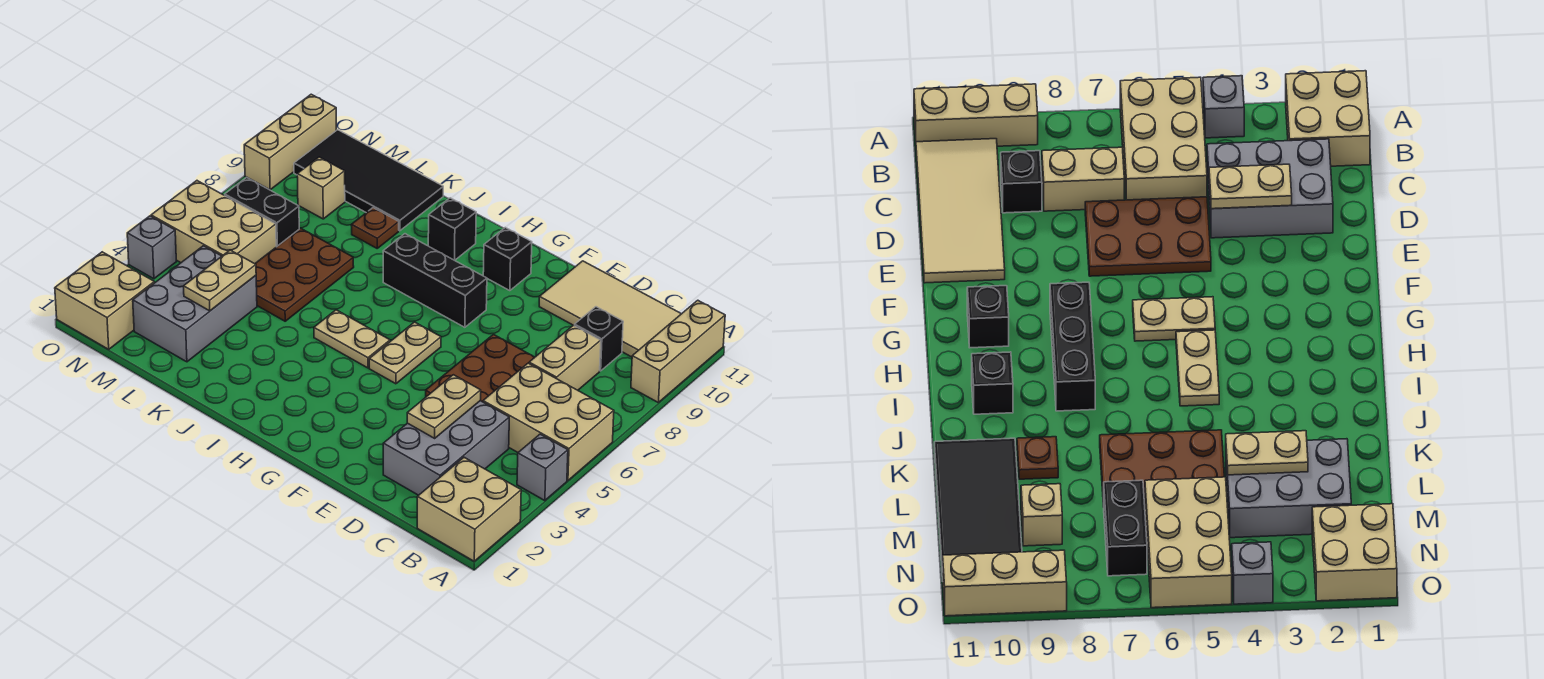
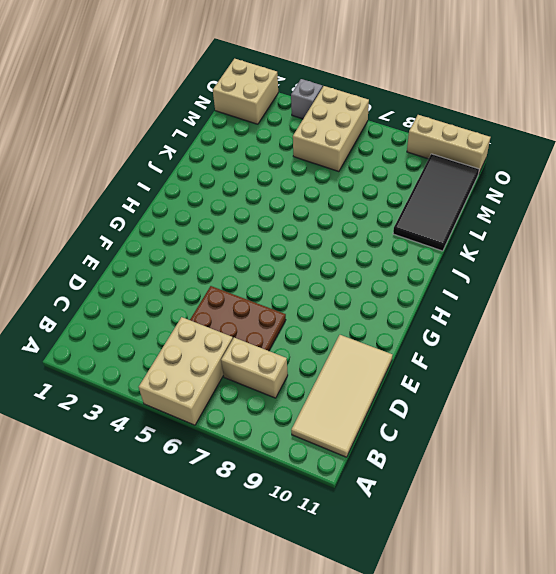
none -> tan brick A1:B2 level 1
none -> grey brick A4 level 1
none -> tan brick A9:A11 level 1

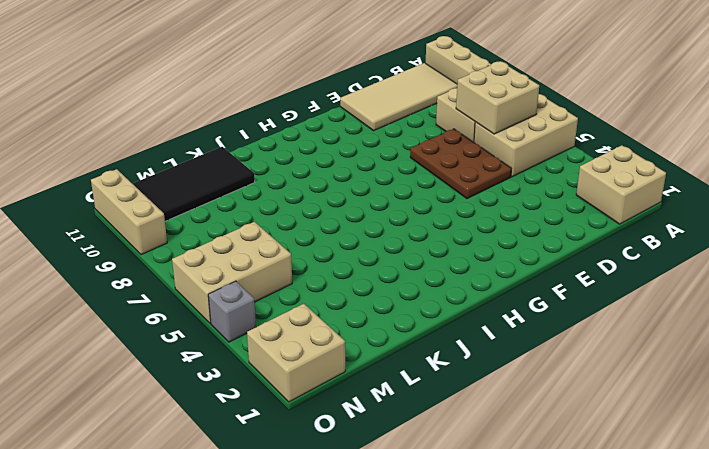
tan brick B6:C7 level 2 -> none
none -> grey brick A4 level 1
none -> grey brick C2:D4 level 1
none -> black brick C9 level 1

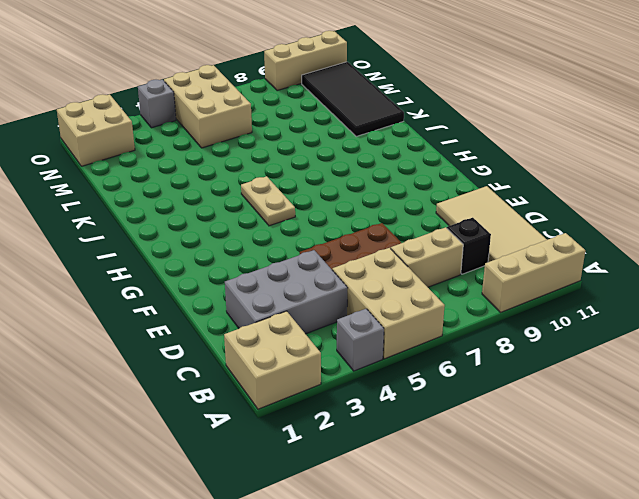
none -> tan plate G5:G6 level 1
none -> black brick G8:I8 level 1
none -> black brick G10 level 1

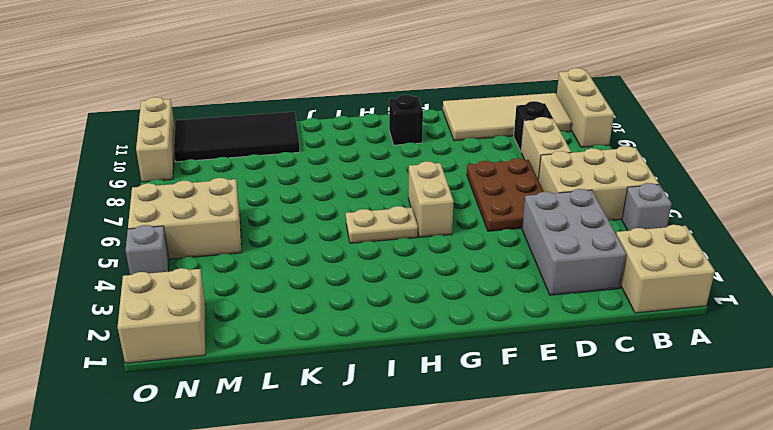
tan brick G5:G6 level 1 -> tan plate G5:G6 level 1
none -> black brick G8:I8 level 1
none -> black brick I10 level 1
none -> brown plate K5:L7 level 1

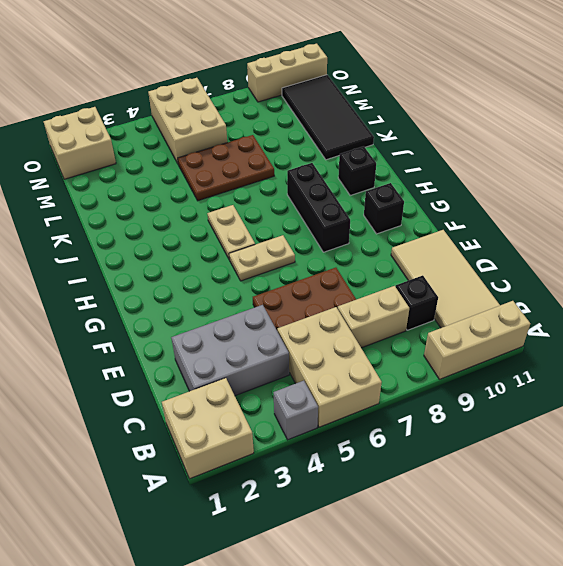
none -> brown plate K9 level 1
none -> grey brick L2:M4 level 1
none -> black brick M7:N7 level 1

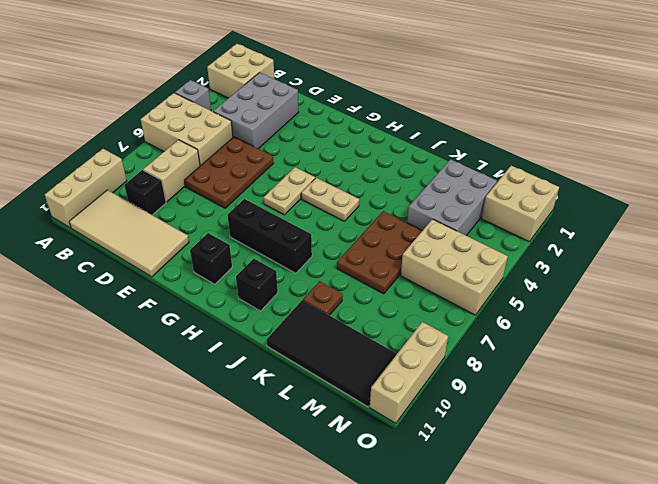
none -> black brick M7:N7 level 1
none -> tan brick M9 level 1
none -> grey brick O4 level 1

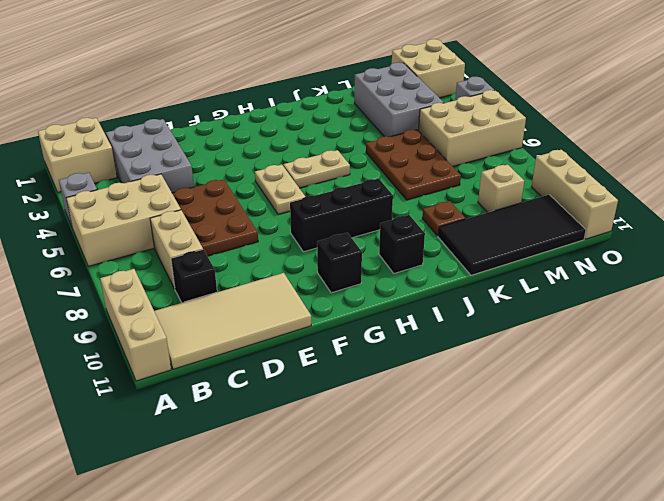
none -> black brick M7:N7 level 1
none -> tan plate D3:D4 level 2
none -> tan plate L3:L4 level 2

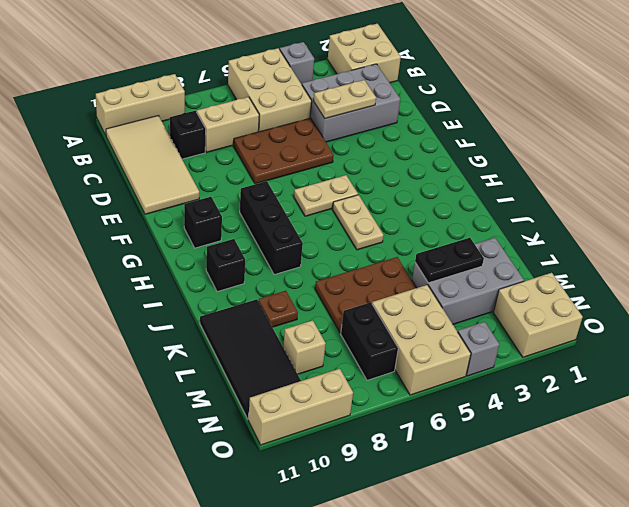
black plate L3:L4 level 2 -> tan plate L3:L4 level 2

